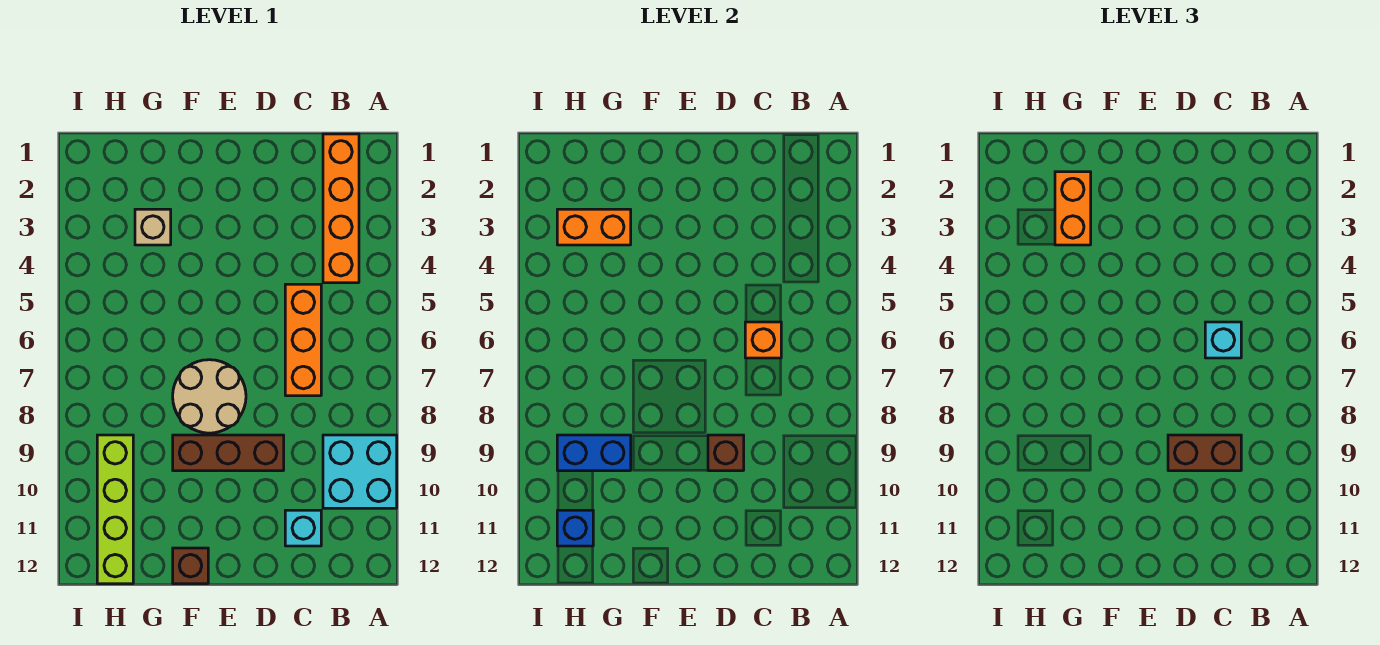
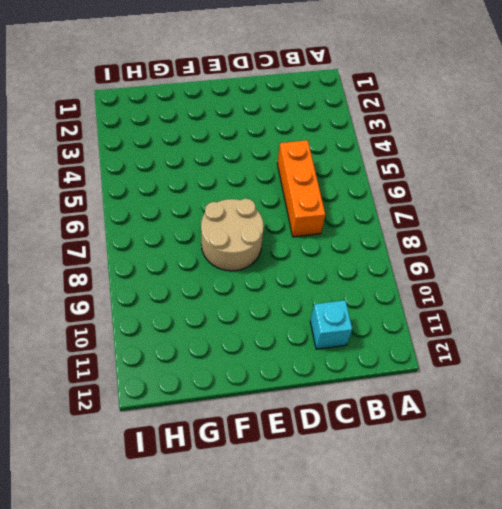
none -> cyan brick A9:B10 level 1
none -> orange brick B1:B4 level 1
none -> brown brick D9:F9 level 1

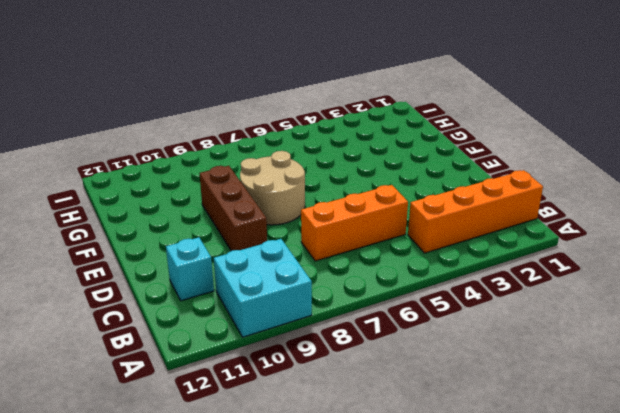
none -> brown brick F12 level 1
none -> tan brick G3 level 1
none -> lime brick H9:H12 level 1

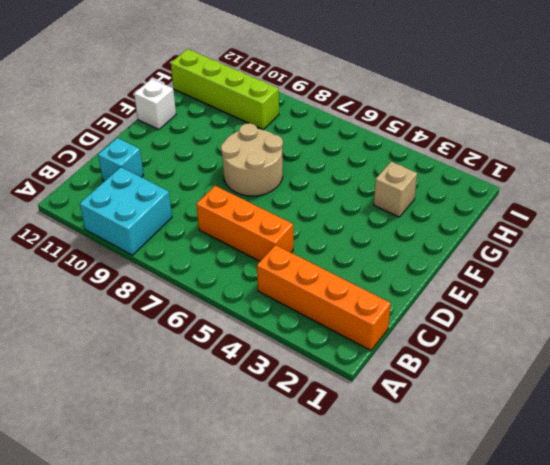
white brick F12 level 1 -> brown brick F12 level 1
none -> brown brick D9:F9 level 1
none -> orange brick C6 level 2
none -> brown brick D9 level 2

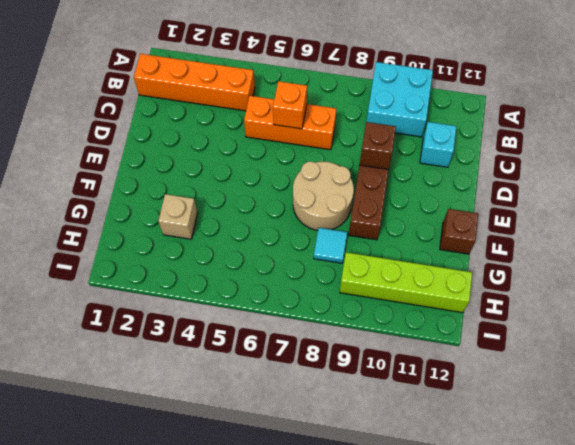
cyan tile G8 level 1 -> none
none -> orange brick G3:H3 level 2
none -> blue brick G9:H9 level 2
none -> blue brick H11 level 2

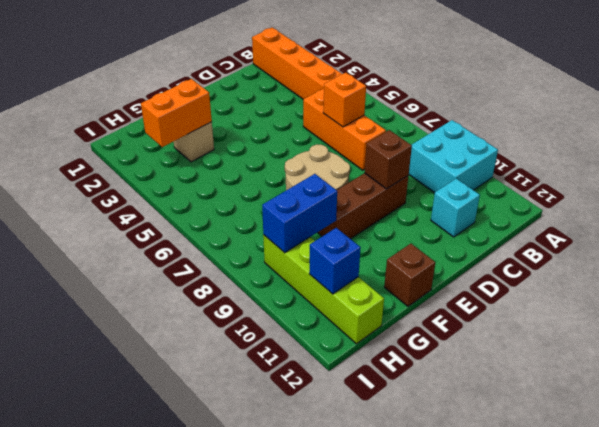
none -> cyan brick C6 level 3
none -> brown brick C9:D9 level 3
none -> orange brick G2:G3 level 3

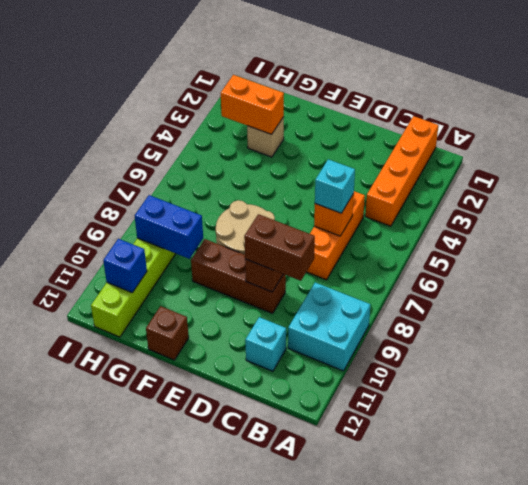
none -> orange brick G2:G3 level 3

